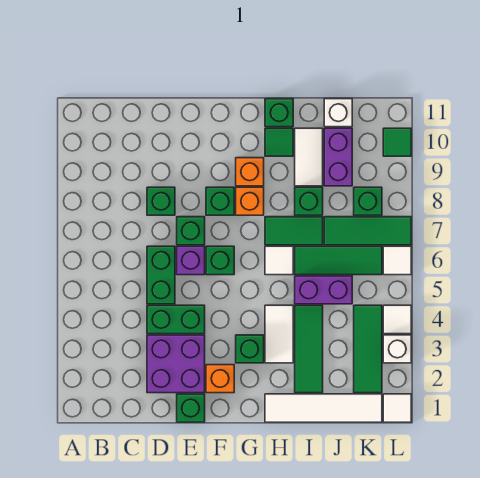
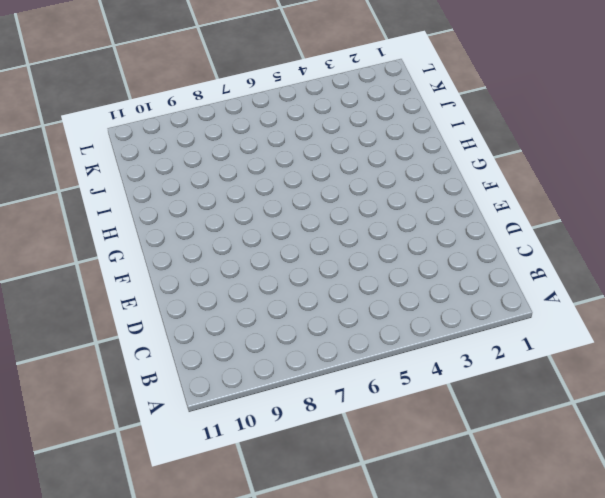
none -> purple brick D2:E3 level 1
none -> green brick D4:E4 level 1
none -> green brick D5:D6 level 1
none -> green brick D8 level 1

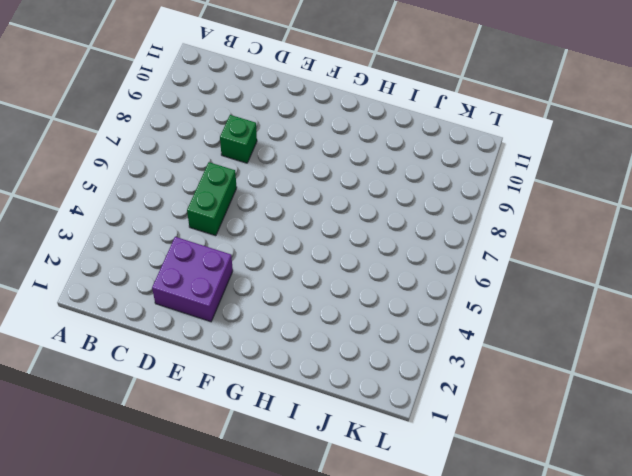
none -> green brick D4:E4 level 1
none -> green brick E1 level 1
none -> purple brick E6 level 1
none -> green brick E7 level 1

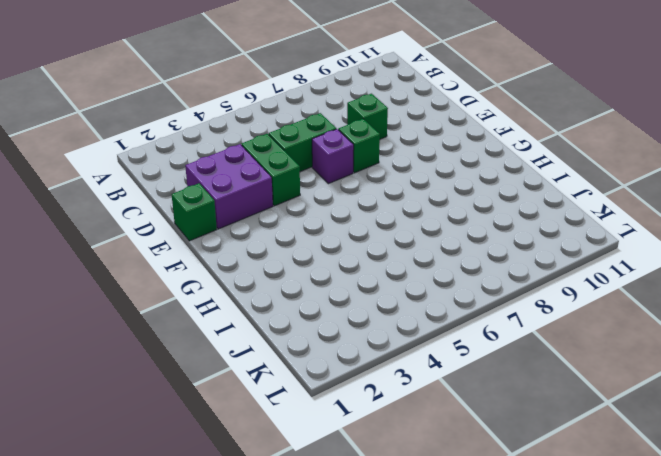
none -> orange brick F2 level 1
none -> green brick F6 level 1
none -> green brick F8 level 1
none -> green brick G3 level 1

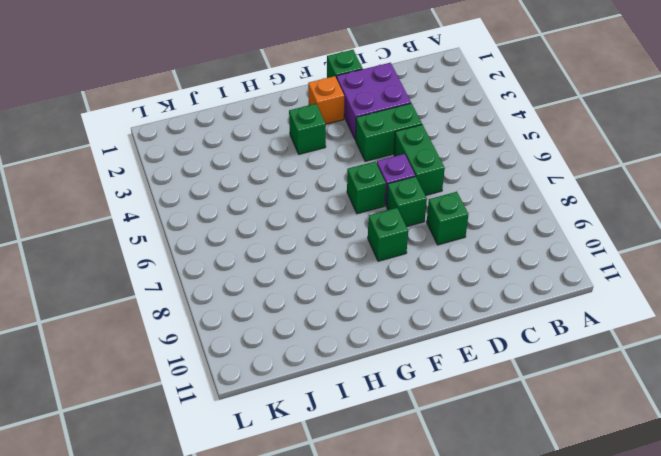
none -> orange brick G8 level 1
none -> orange brick G9 level 1
none -> white tile H1:K1 level 1
none -> white tile H3:H4 level 1

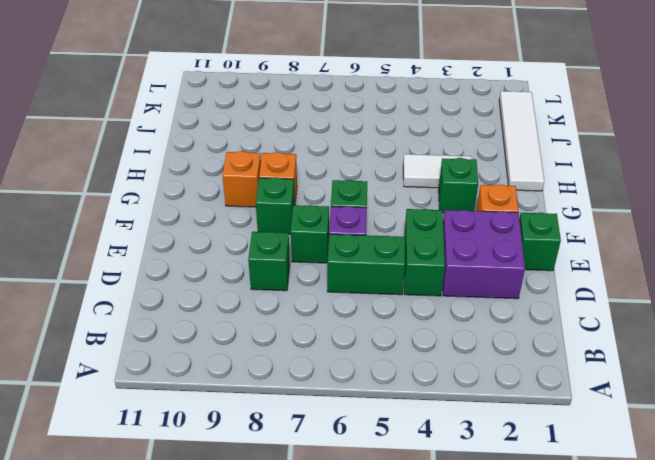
none -> white tile H6 level 1
none -> green tile H7:I7 level 1
none -> green tile H10 level 1
none -> green brick H11 level 1

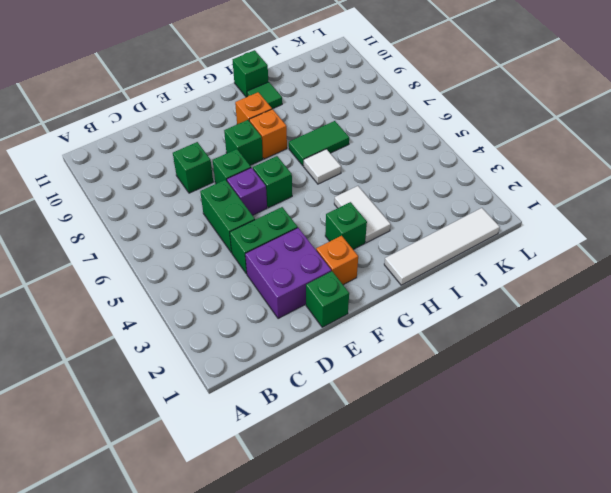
none -> green tile I2:I4 level 1
none -> purple brick I5:J5 level 1
none -> green tile I6:K6 level 1
none -> green brick I8 level 1

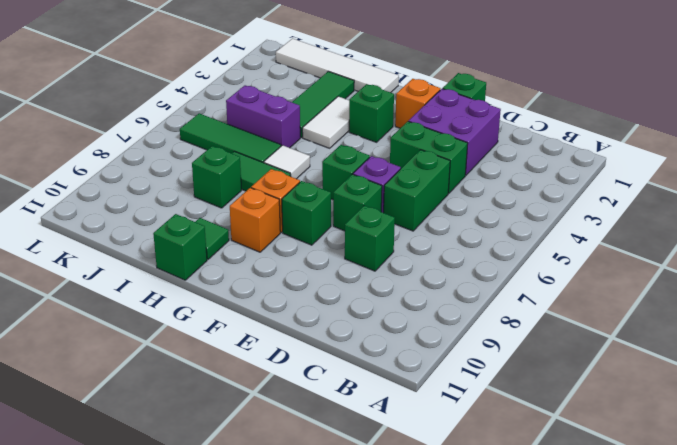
none -> white tile I9:I10 level 1
none -> green tile J7:L7 level 1
none -> purple brick J9:J10 level 1
none -> white brick J11 level 1

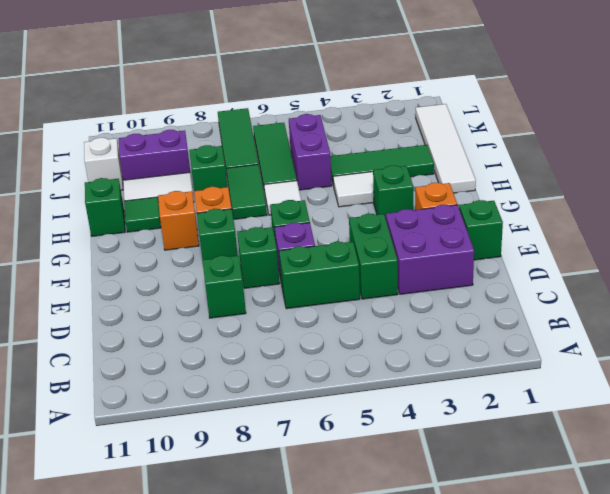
none -> green tile K2:K4 level 1
none -> green brick K8 level 1
none -> white tile L1 level 1
none -> white brick L3 level 1

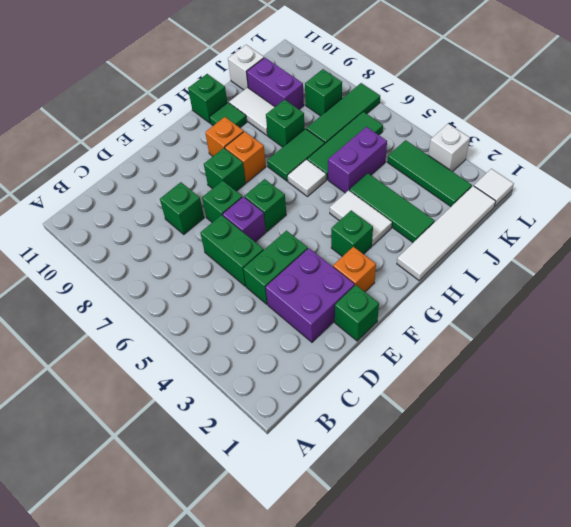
none -> white tile L4 level 1
none -> white tile L6 level 1
none -> green tile L10 level 1

